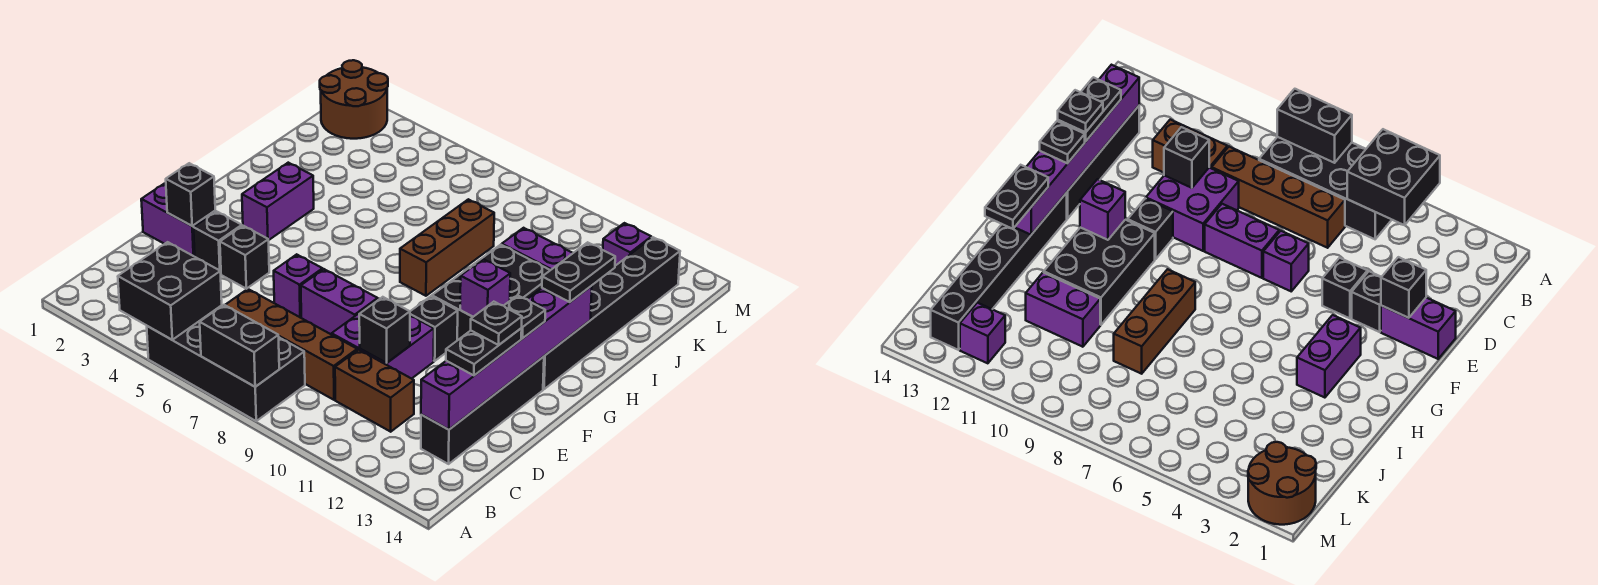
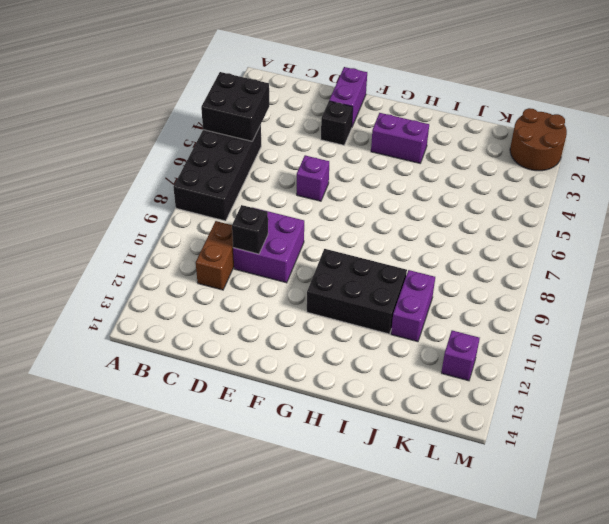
none -> brown brick C6:C9 level 1
none -> black brick C13:F13 level 1
none -> black brick E4 level 1

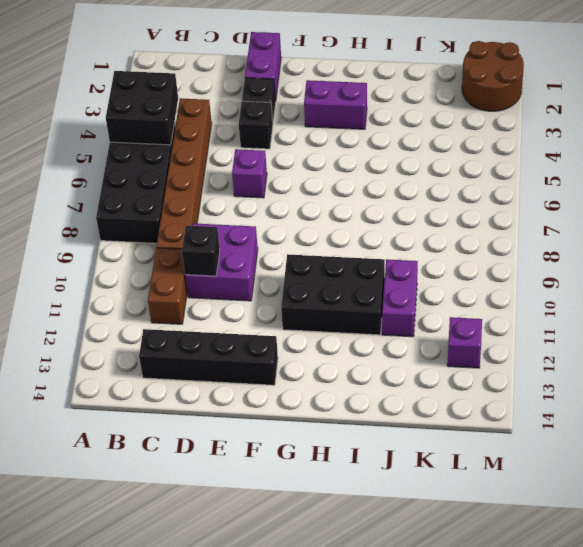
brown brick C4:C9 level 1 -> brown brick C6:C9 level 1
none -> purple brick E7:E8 level 1
none -> black brick F10 level 1
none -> black brick G13:L13 level 1

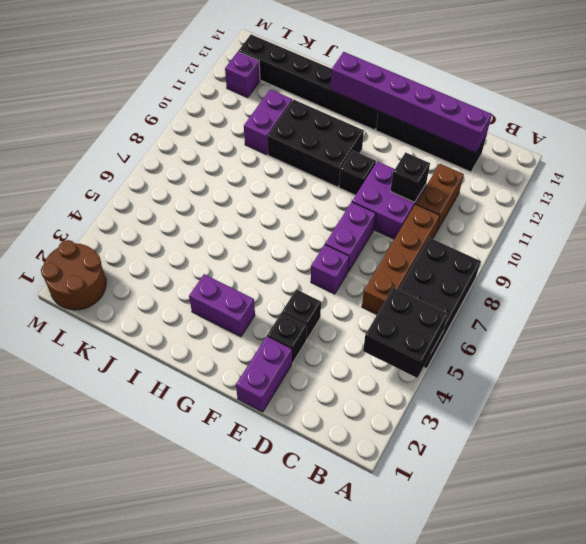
none -> brown brick H8:J8 level 1
none -> black brick A7:A8 level 2
none -> black brick E2 level 2

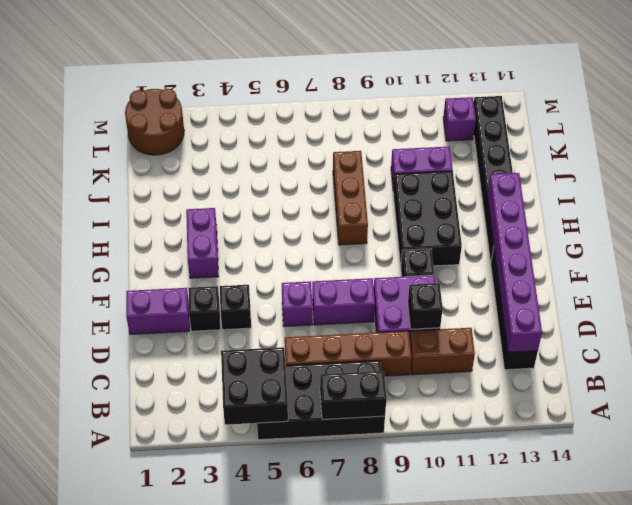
none -> black brick E2 level 2
none -> purple brick G11 level 2
none -> black plate D13:E13 level 3

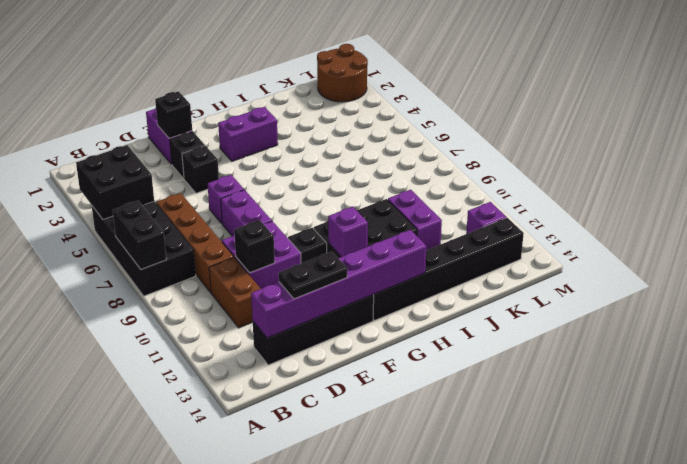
none -> brown brick H8:J8 level 1
none -> black plate F13 level 3
none -> black plate H13:I13 level 3

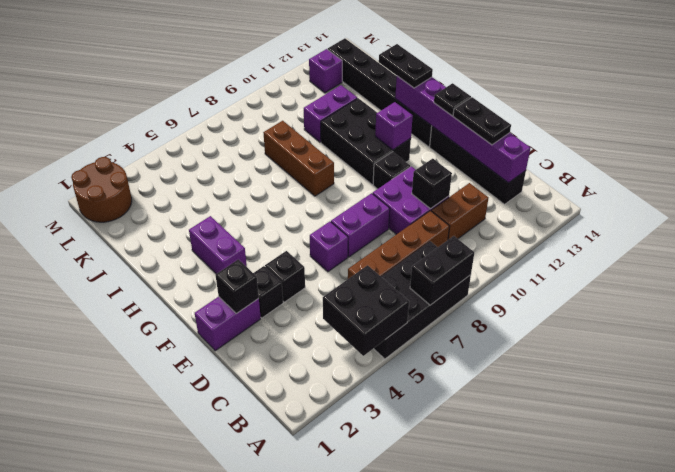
none -> black plate E13 level 4

